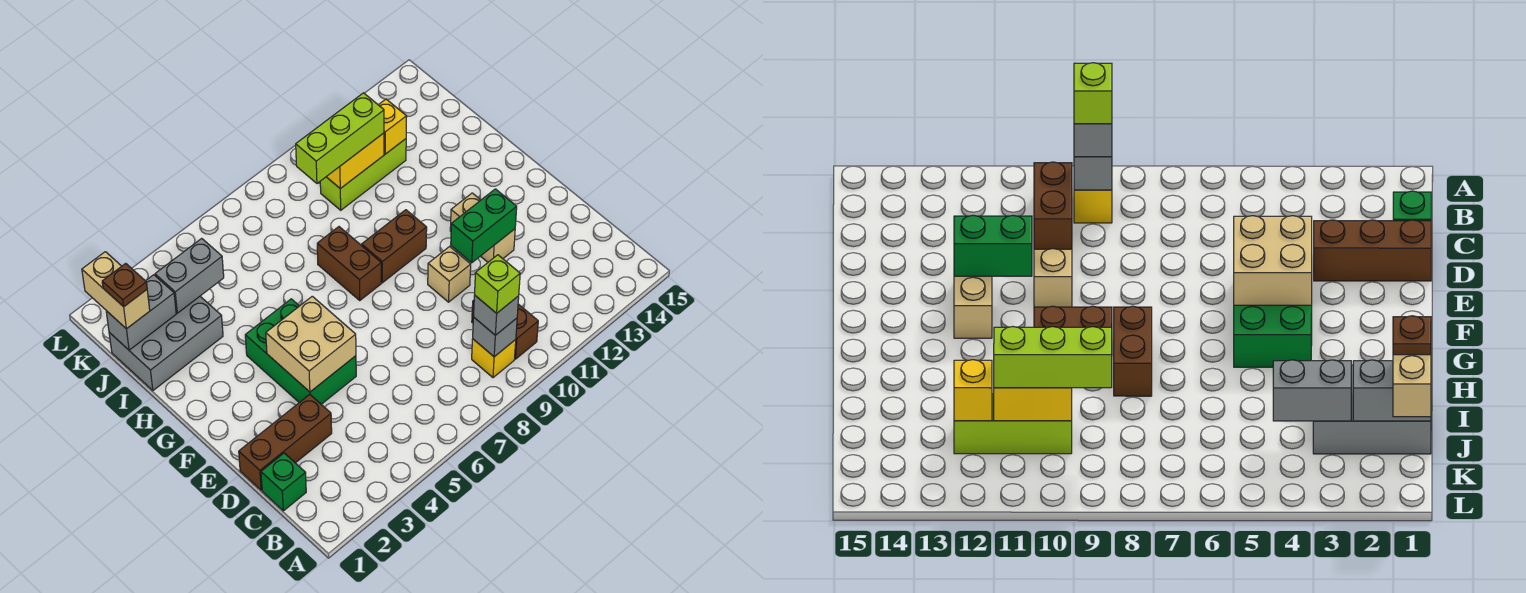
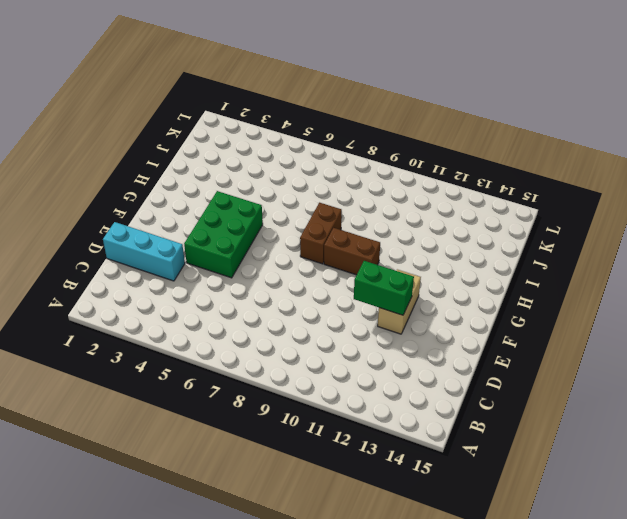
cyan brick D1:D3 level 1 -> brown brick D1:D3 level 1
none -> yellow brick B9 level 1
none -> brown brick B10:C10 level 1
none -> green brick C1 level 1

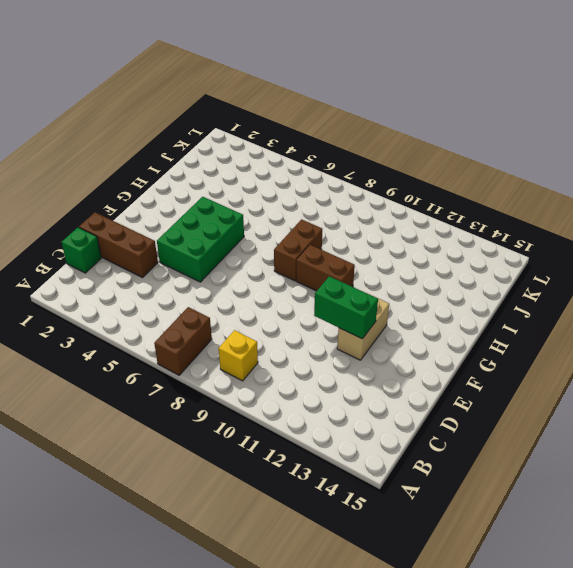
brown brick A7:B7 level 1 -> brown brick B10:C10 level 1
none -> tan brick E10 level 1
none -> grey brick I1:J3 level 1
none -> lime brick J10:J12 level 1

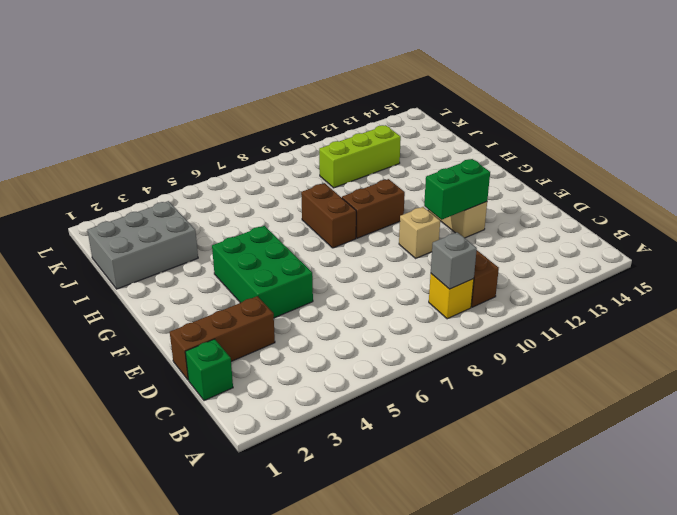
none -> tan brick E4:F5 level 2
none -> grey brick J1:J2 level 2
none -> grey brick J3:J4 level 2

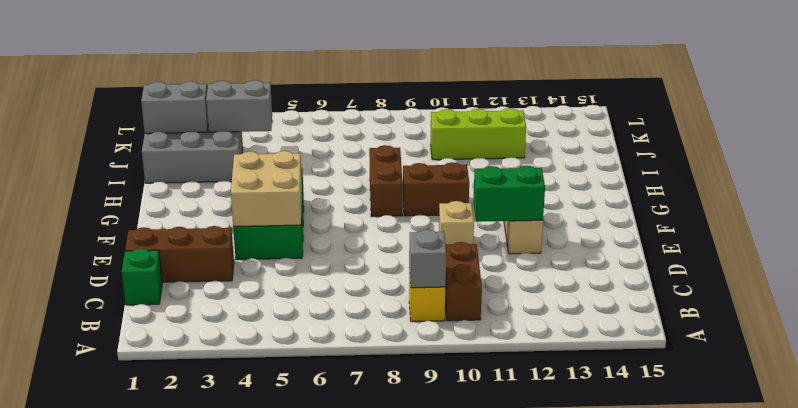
none -> yellow brick J10:J11 level 2
none -> yellow brick J12 level 2
none -> grey brick B9 level 3

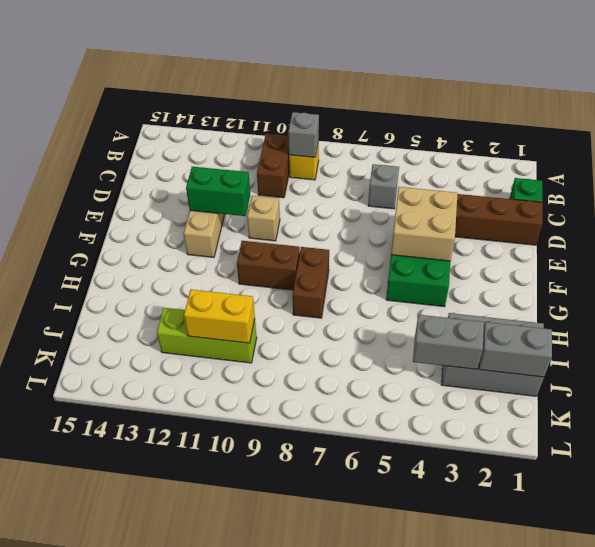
grey brick C6 level 1 -> grey brick B9 level 3
none -> yellow brick J12 level 2
none -> tan brick J1:K1 level 3
none -> lime brick J9:J11 level 3

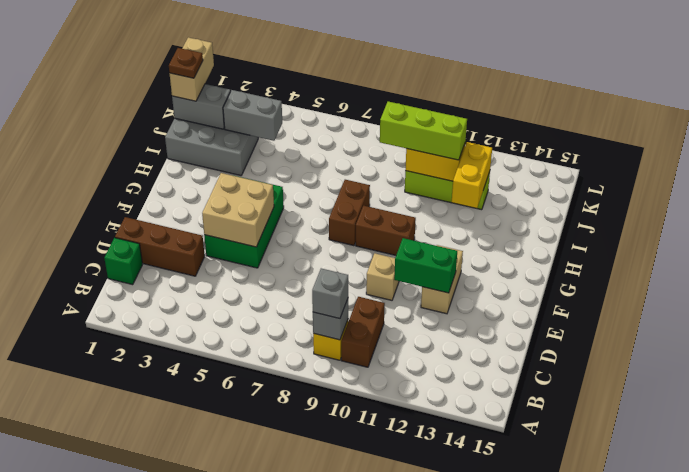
yellow brick I12:J12 level 2 -> yellow brick J12 level 2
none -> lime brick B9 level 4

